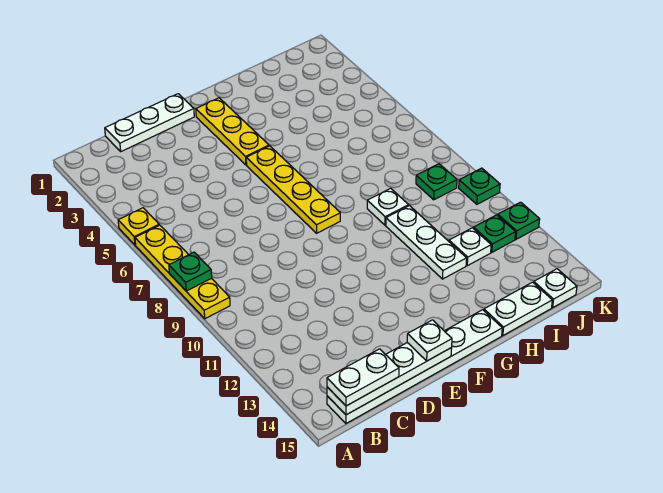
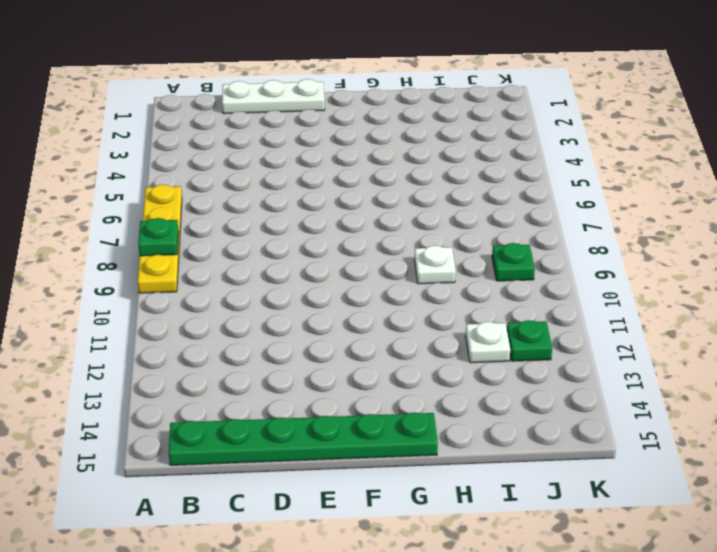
green plate B15:G15 level 1 -> white plate B15:G15 level 1
none -> yellow plate A5 level 1
none -> yellow plate F2:F4 level 1
none -> yellow plate F5:F8 level 1

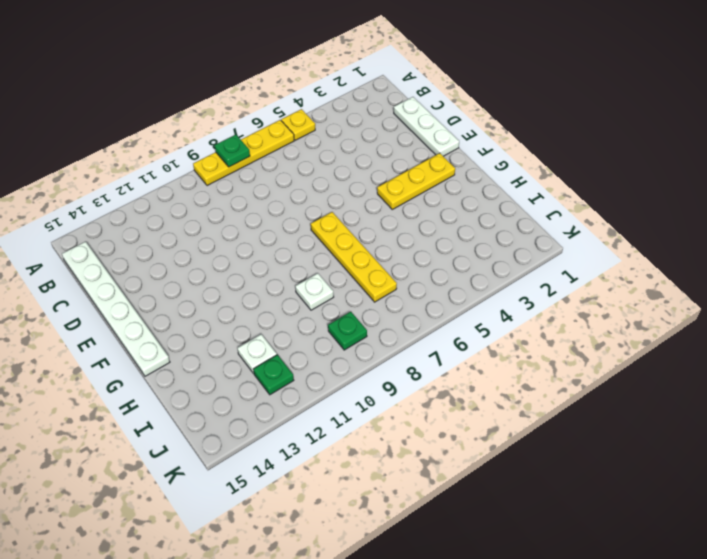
yellow plate F7:I7 level 1 -> yellow plate F5:F8 level 1
none -> white plate H10:H12 level 1
none -> white plate H15:I15 level 1
none -> white plate J15 level 1

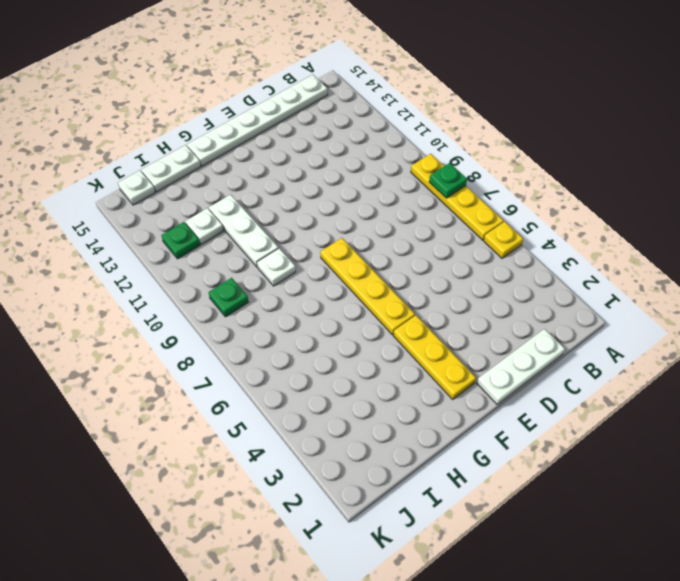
none -> green plate K10 level 1
none -> green plate K12 level 1
none -> white plate B15:E15 level 2

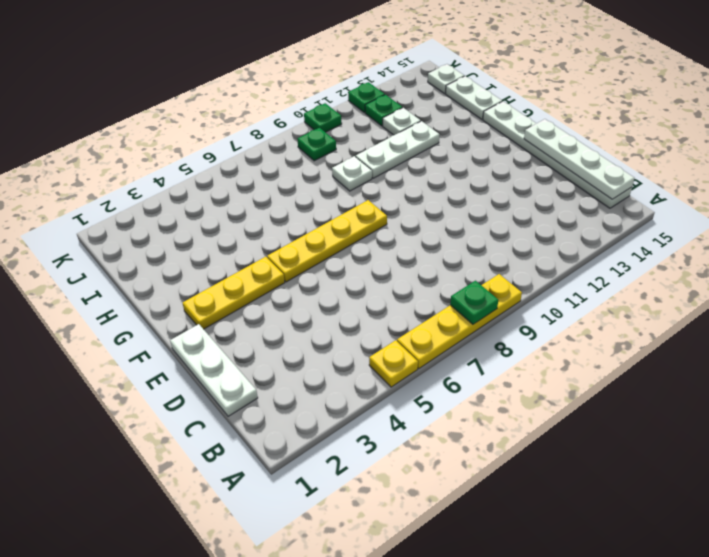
none -> white plate B15:C15 level 3
none -> white plate E15 level 3

